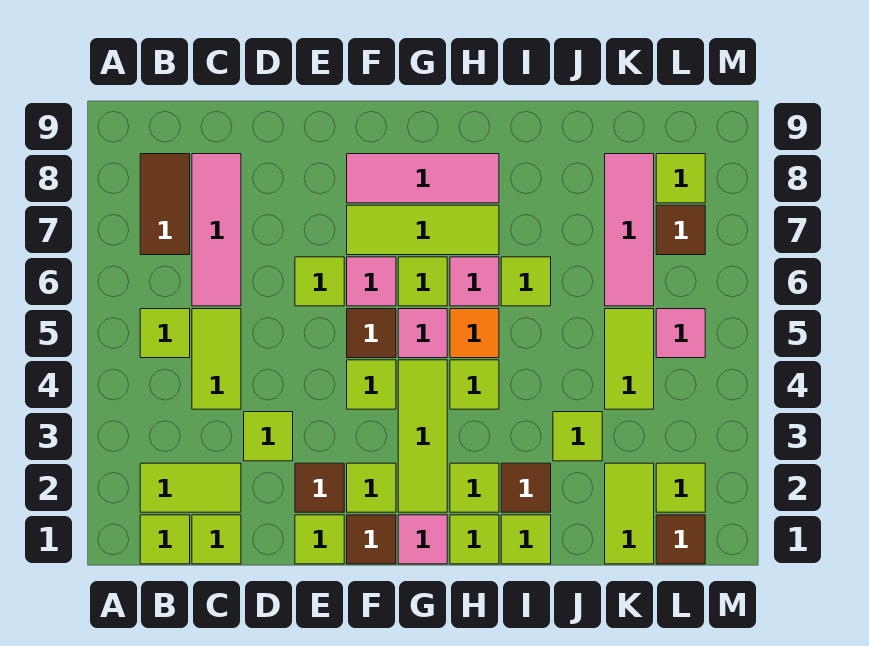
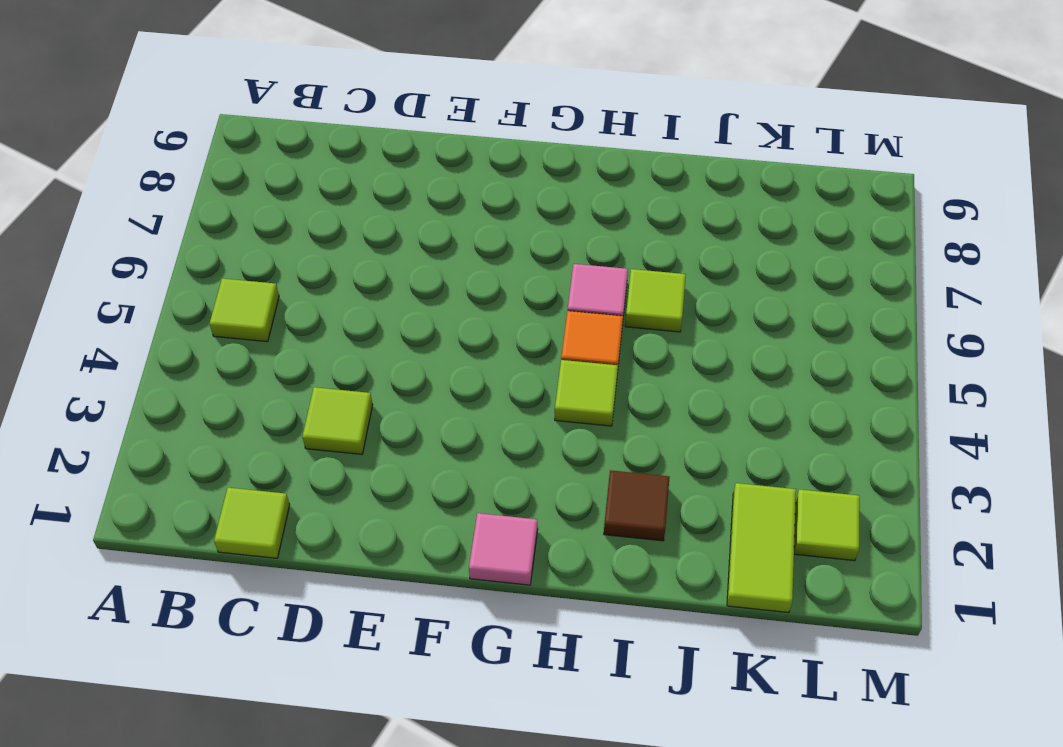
none -> lime tile B1 level 1
none -> lime tile B2:C2 level 1
none -> brown tile B7:B8 level 1
none -> lime tile C4:C5 level 1

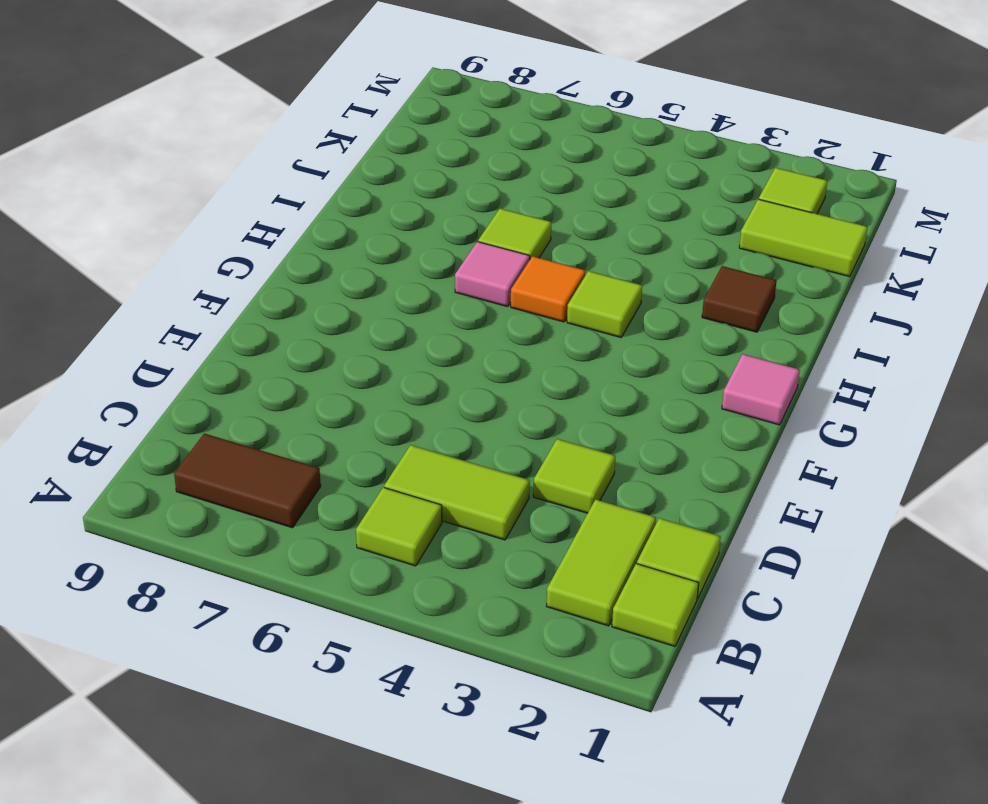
none -> pink tile C6:C8 level 1
none -> lime tile E1 level 1
none -> brown tile E2 level 1
none -> lime tile E6 level 1

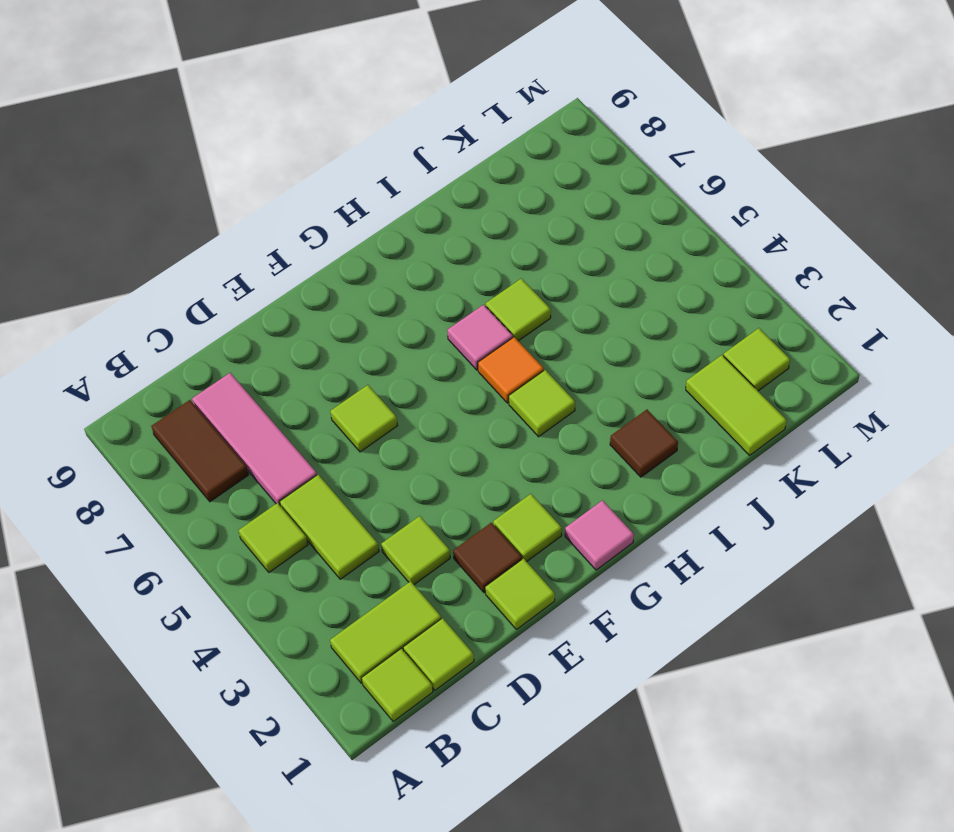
none -> brown tile F1 level 1
none -> lime tile F4 level 1
none -> brown tile F5 level 1
none -> pink tile F6 level 1

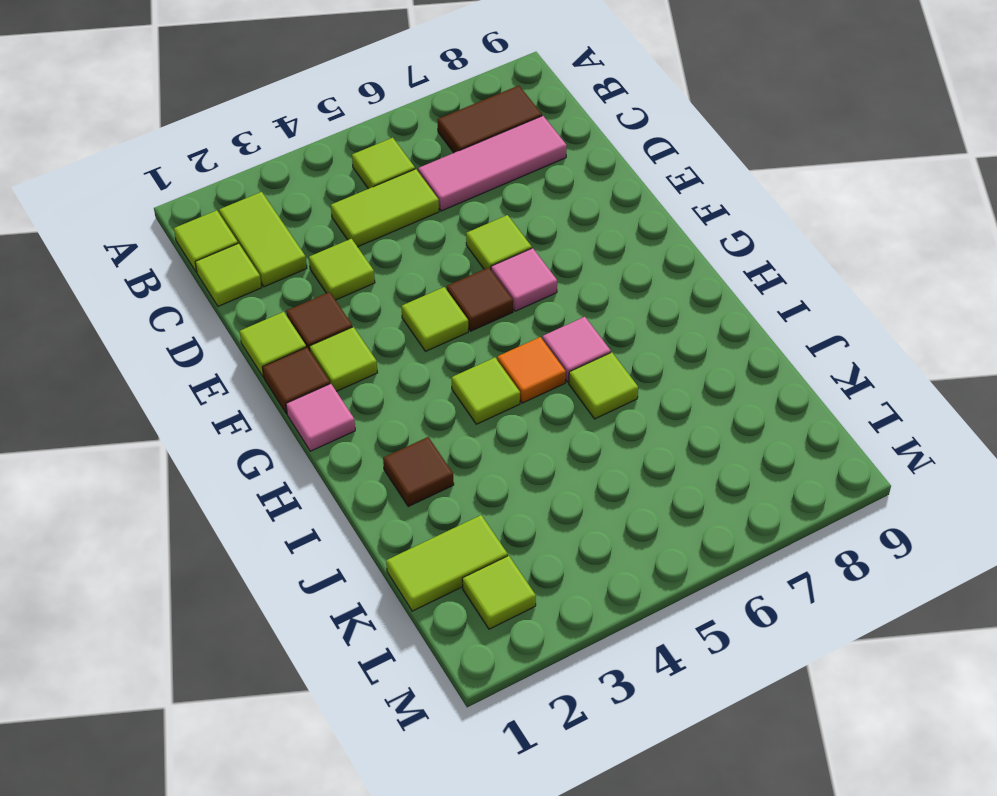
none -> lime tile F7:H7 level 1
none -> pink tile F8:H8 level 1
none -> lime tile G2:G4 level 1
none -> pink tile G5 level 1

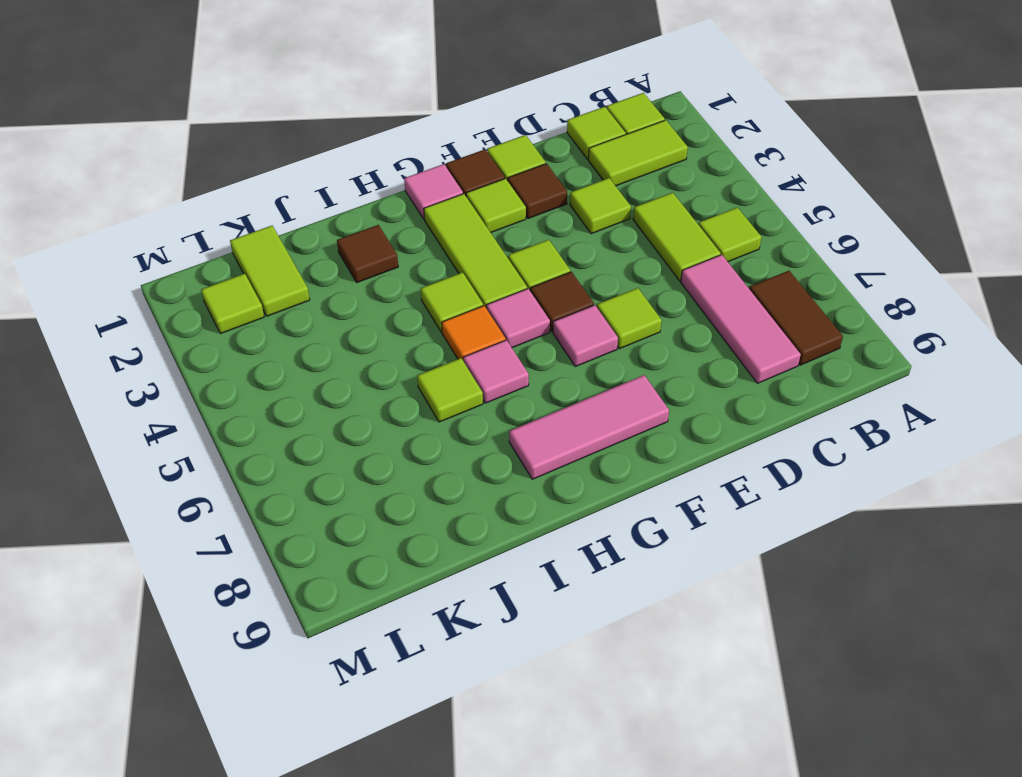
none -> lime tile F7:H7 level 1
none -> lime tile G6 level 1
none -> lime tile H1 level 1
none -> lime tile H2 level 1

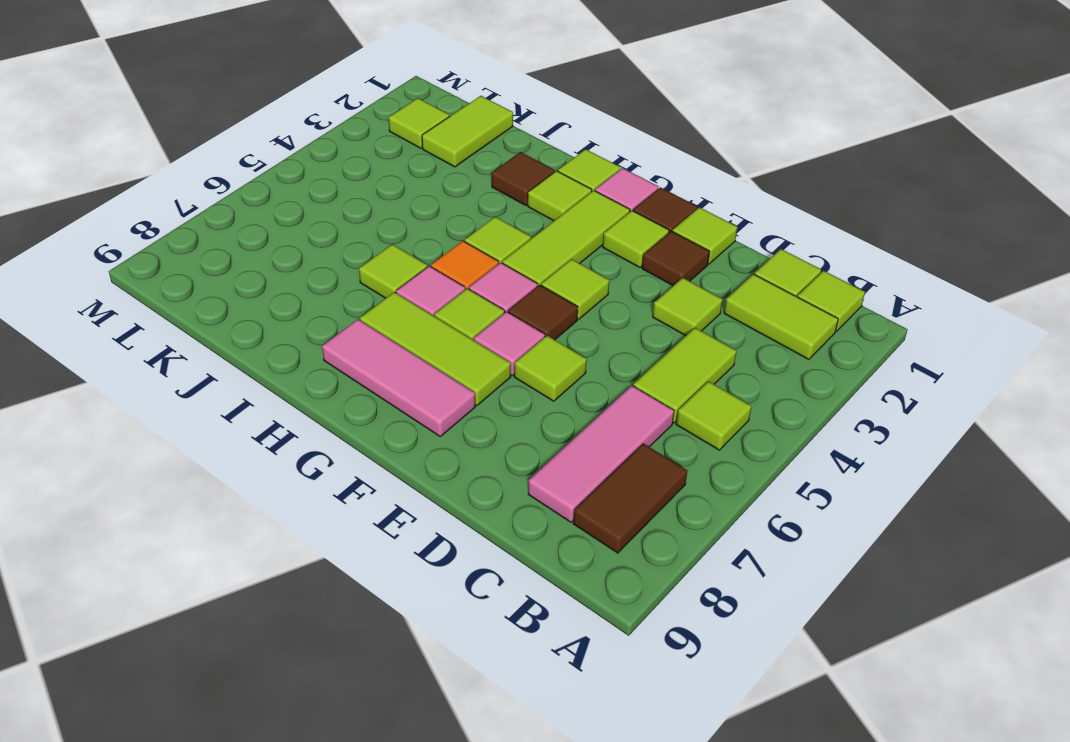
none -> lime tile I1 level 1
none -> lime tile J3 level 1
none -> lime tile K4:K5 level 1
none -> pink tile K6:K8 level 1

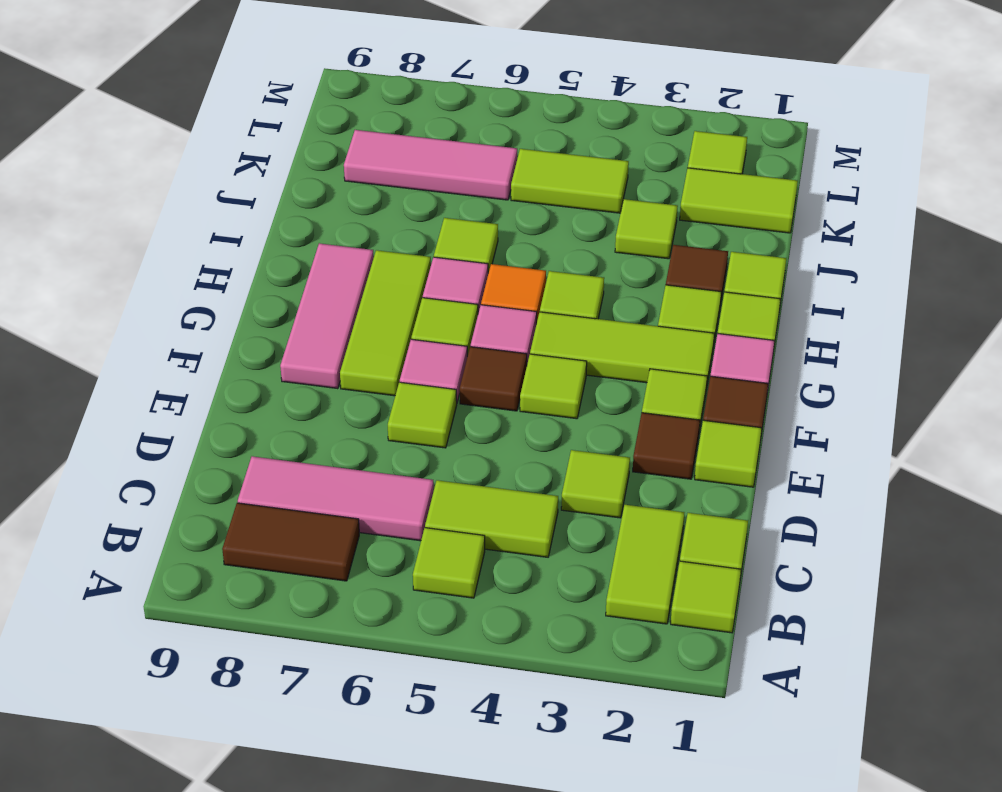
none -> brown tile L1 level 1
none -> pink tile L5 level 1
none -> brown tile L7 level 1
none -> lime tile L8 level 1

